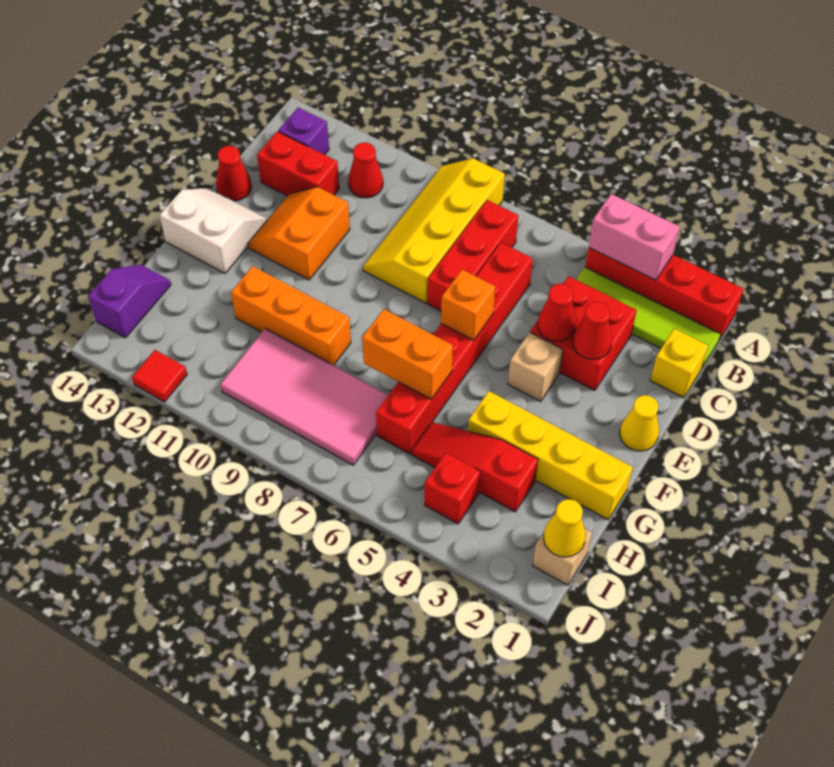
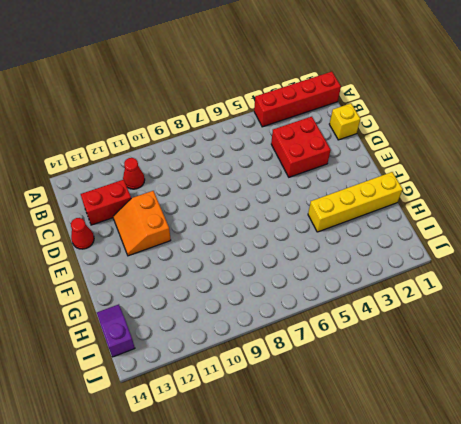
none -> yellow slope A8:D9 level 1 top 8
none -> lime tile B1:B4 level 1
none -> red brick B7:D7 level 1

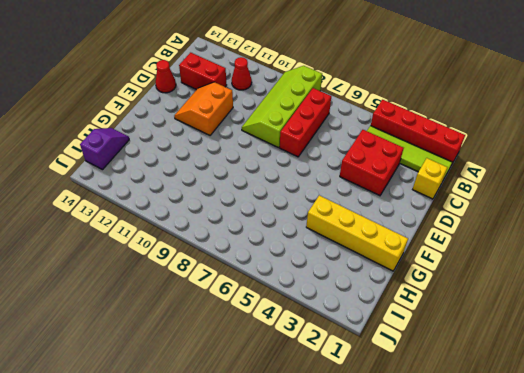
lime slope A8:D9 level 1 top 8 -> yellow slope A8:D9 level 1 top 8
none -> purple brick B13 level 1
none -> red brick C6:H6 level 1
none -> yellow cone E1 level 1

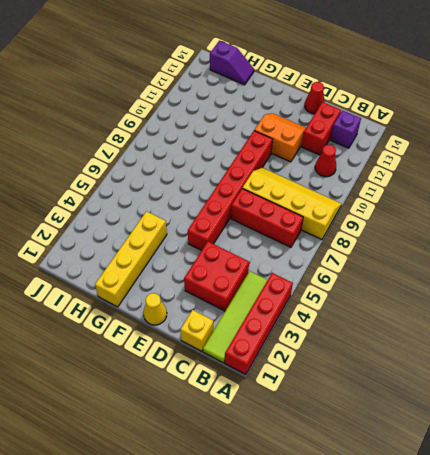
red brick E5:E10 level 1 -> red brick C6:H6 level 1
none -> tan brick E4 level 1
none -> white slope E13:F14 level 1 top F
none -> orange brick G9:G11 level 1

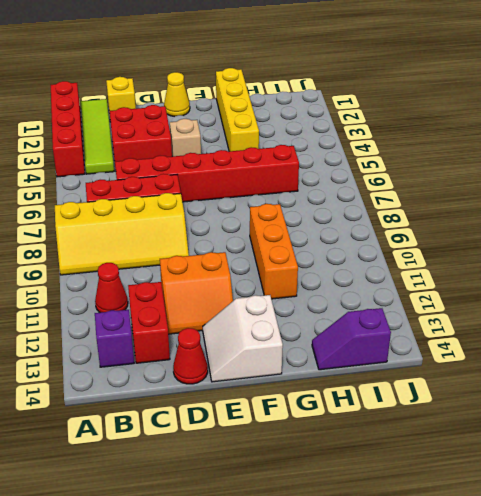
none -> red slope H3:H5 level 1 top 3
none -> pink tile H7:I10 level 1
none -> tan brick I1 level 1

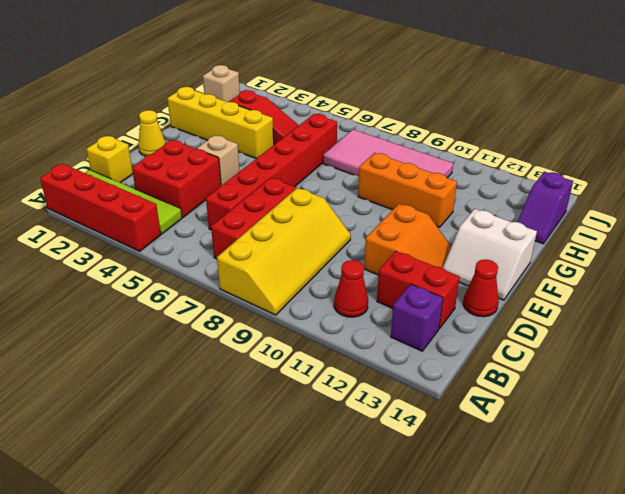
none -> red brick I4 level 1
none -> red tile J12 level 1
none -> pink brick A3:A4 level 2

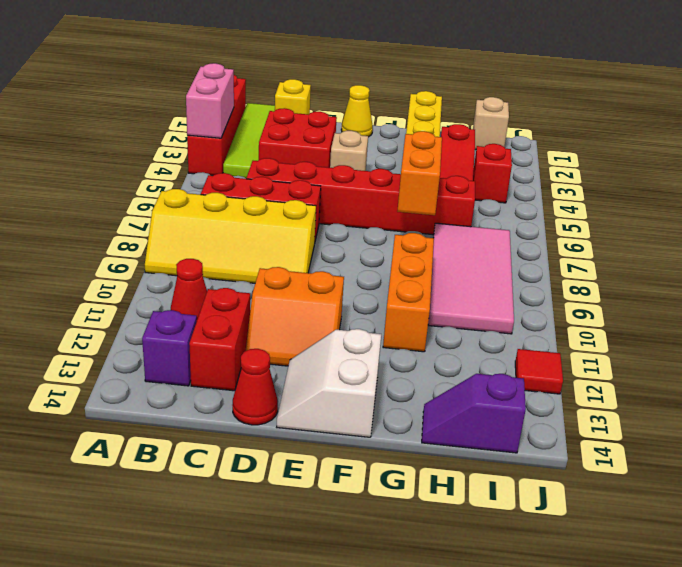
none -> red cone D3 level 2
none -> red cone D4 level 2
none -> orange brick E6 level 2

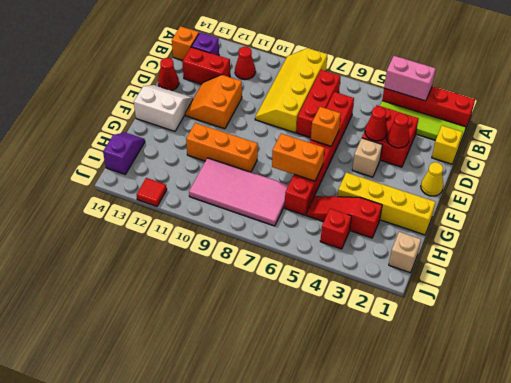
orange brick B14 level 1 -> none
none -> yellow cone I1 level 2

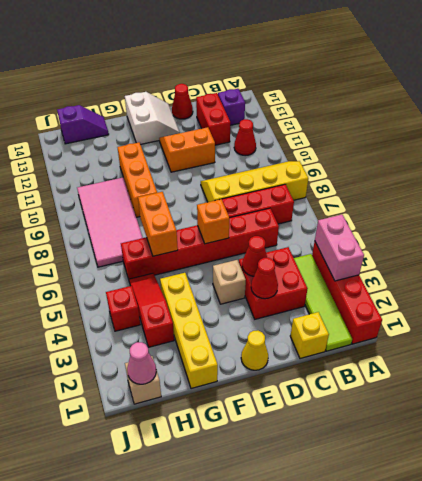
pink cone I1 level 2 -> yellow cone I1 level 2
none -> red tile J12 level 1

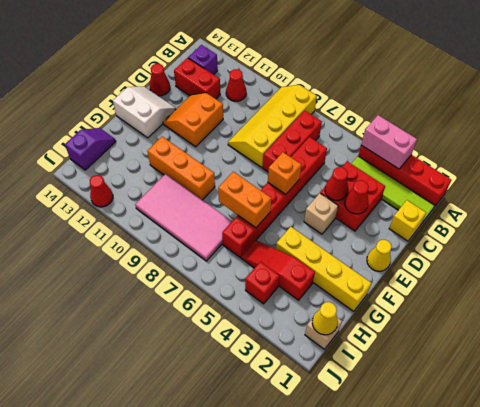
red cone J12 level 1 -> red tile J12 level 1

